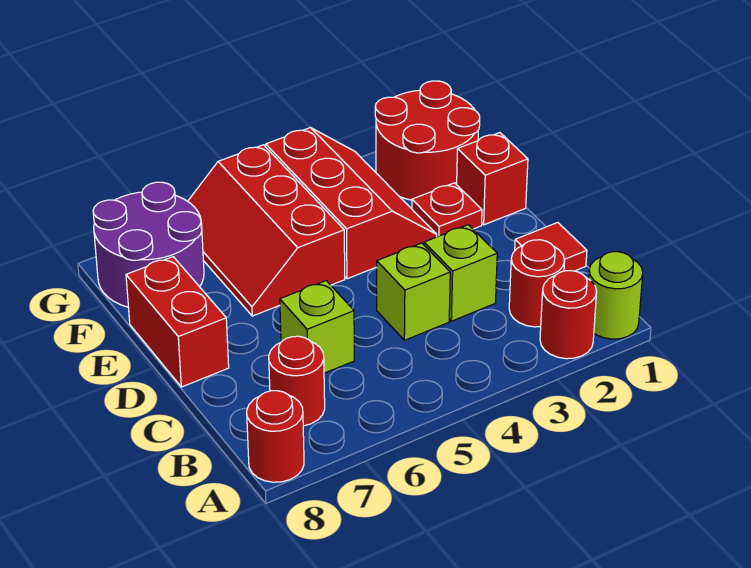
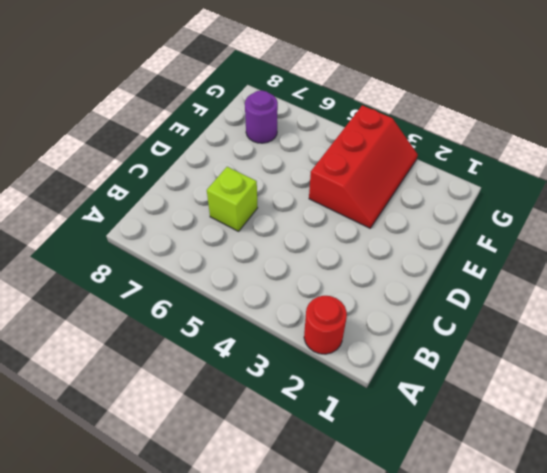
purple round brick F7 level 1 -> purple round brick F7:G8 level 1
none -> lime round brick A1 level 1
none -> red round brick A8 level 1
none -> red round brick B2 level 1

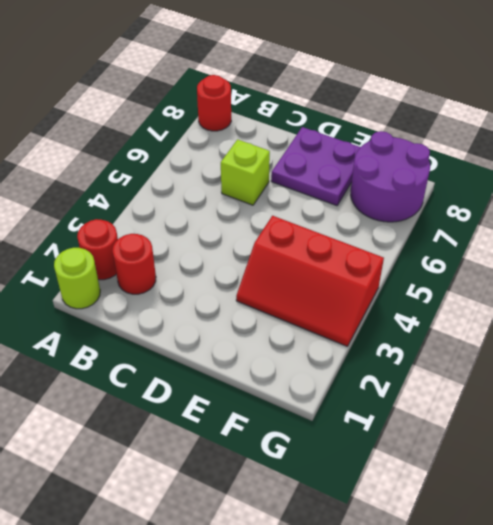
purple plate D7:E8 level 1 -> red brick D8:E8 level 1
none -> red round brick B7 level 1
none -> red tile C1 level 1
none -> lime brick C3 level 1

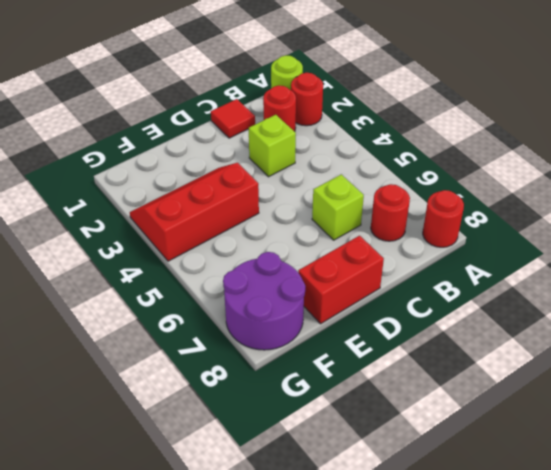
none -> lime brick C4 level 1
none -> red brick E1 level 1
none -> red plate E2 level 1

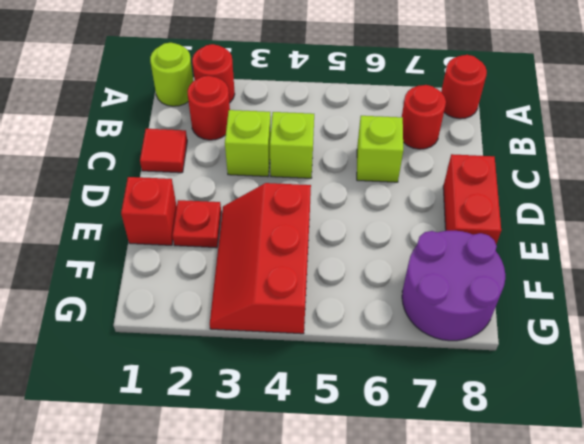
none -> red slope E5:G6 level 1 top 5
none -> red round brick F1:G2 level 1

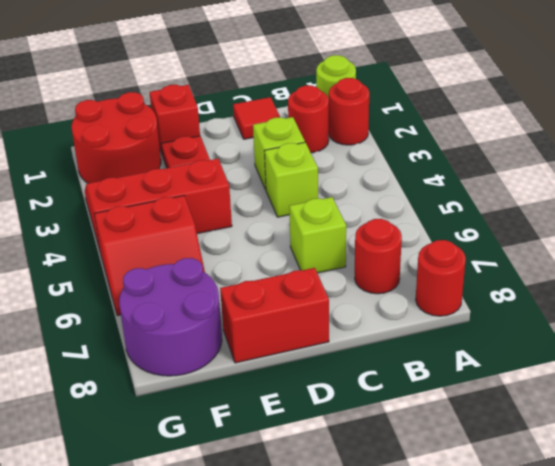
red slope F5:G6 level 1 top 5 -> red slope E5:G6 level 1 top 5

